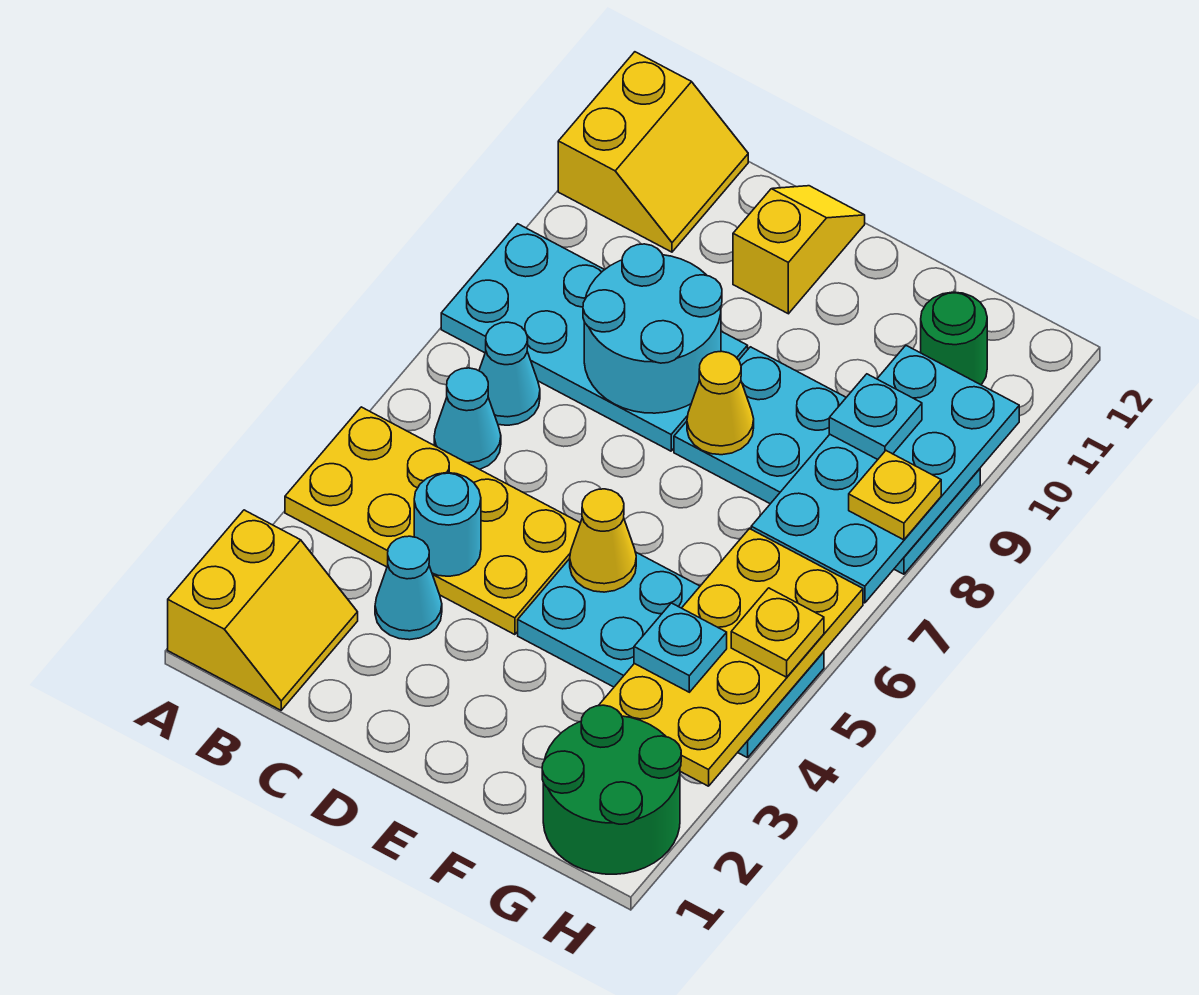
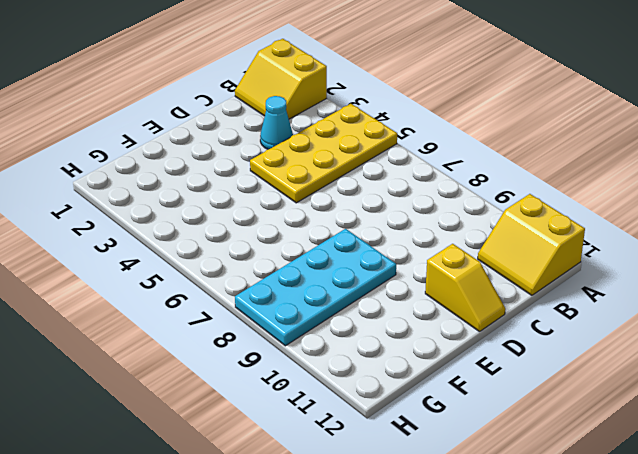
none -> cyan plate A8:D9 level 1
none -> cyan cone B6 level 1
none -> cyan cone B7 level 1

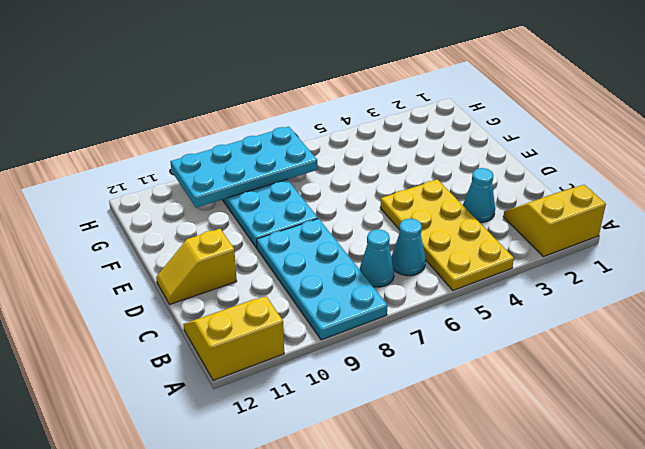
none -> cyan plate E4:H5 level 1
none -> green round brick G1:H2 level 1
none -> green round brick G11 level 1

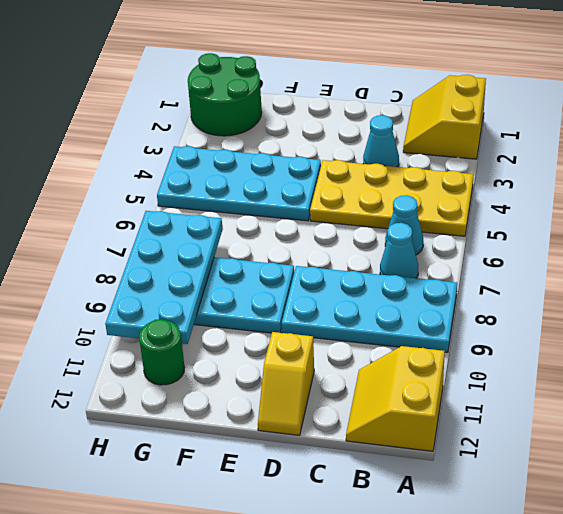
none -> cyan round brick C4 level 2
none -> cyan round brick C8:D9 level 2
none -> yellow cone E5 level 2

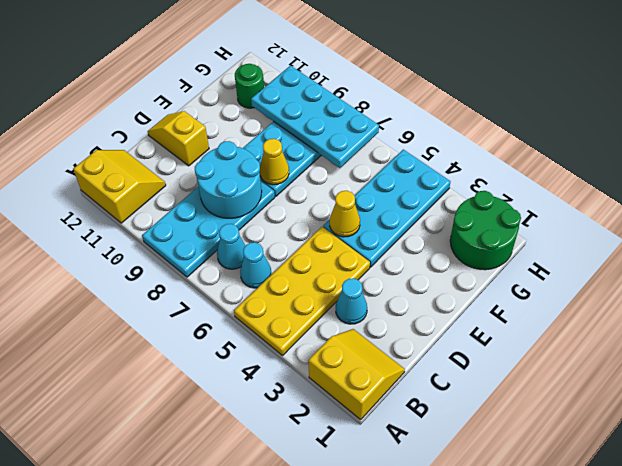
none -> cyan round brick C4 level 2
none -> yellow plate G3:H6 level 2
none -> cyan plate G4 level 3

